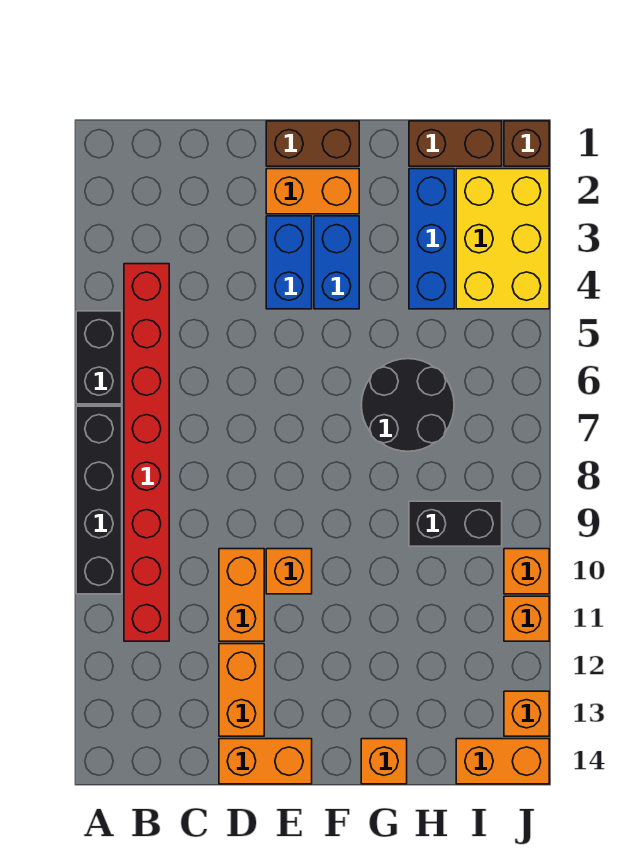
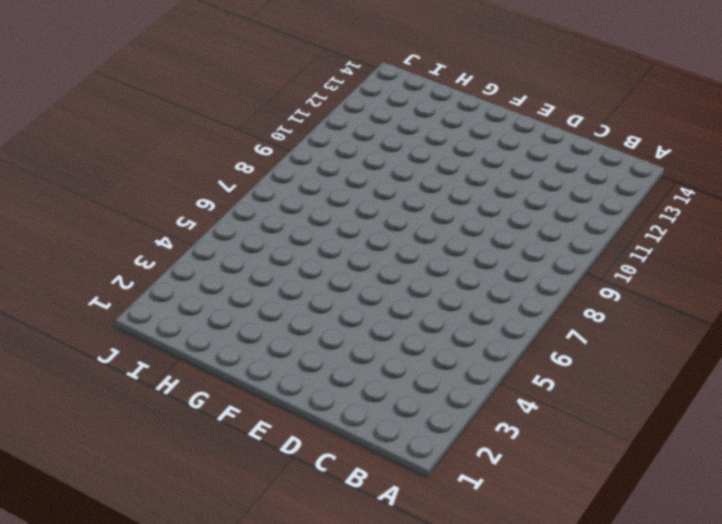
none -> black brick A5:A6 level 1
none -> black brick A7:A10 level 1
none -> red brick B4:B11 level 1

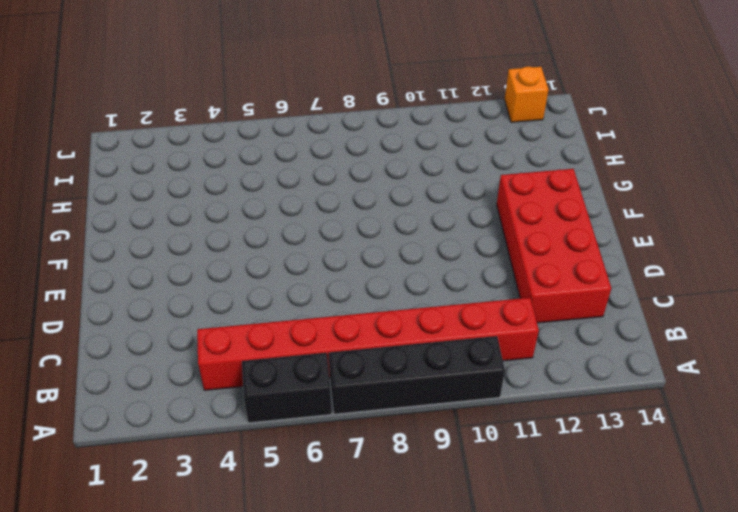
red brick C12:F13 level 1 -> orange brick D12:D13 level 1
none -> orange brick D10:D11 level 1
none -> orange brick D14:E14 level 1
none -> brown brick E1:F1 level 1

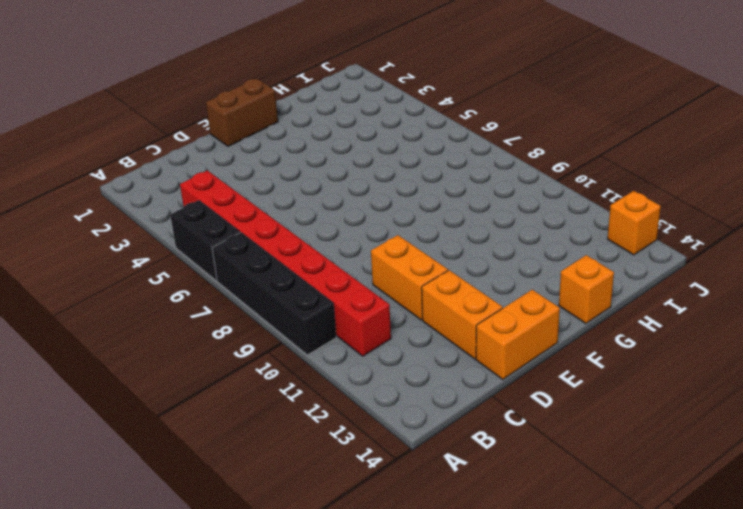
none -> orange brick E2:F2 level 1
none -> blue brick E3:E4 level 1
none -> orange brick E10 level 1

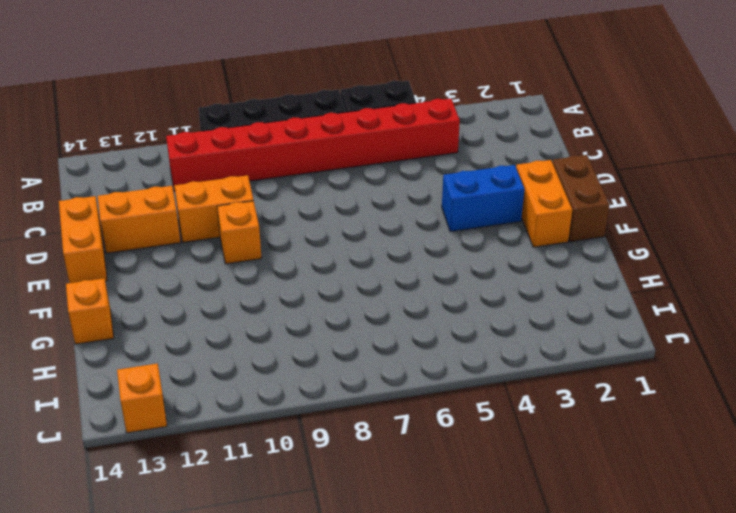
none -> blue brick F3:F4 level 1
none -> black round brick G6:H7 level 1
none -> brown brick H1:I1 level 1

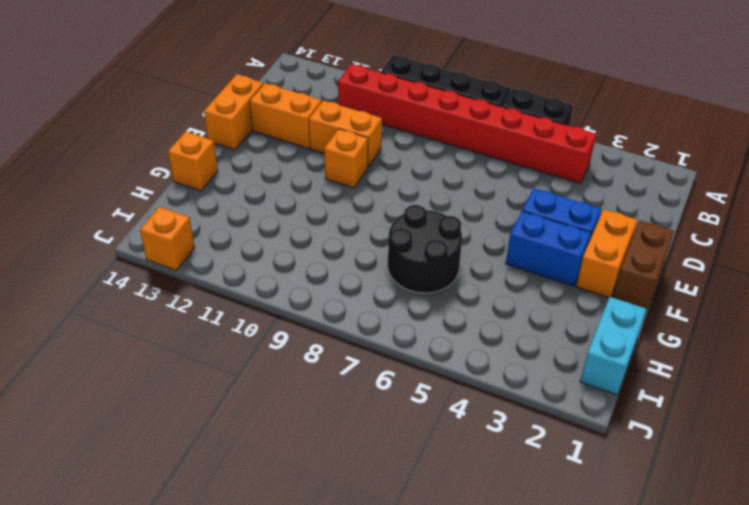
cyan brick H1:I1 level 1 -> brown brick H1:I1 level 1
none -> blue brick H2:H4 level 1
none -> black brick H9:I9 level 1
none -> yellow brick I2:J4 level 1

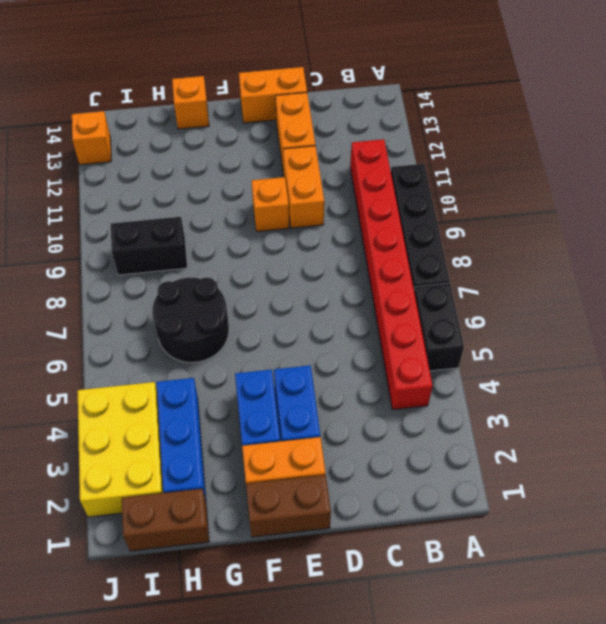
none -> orange brick I14:J14 level 1
none -> brown brick J1 level 1
none -> orange brick J10 level 1

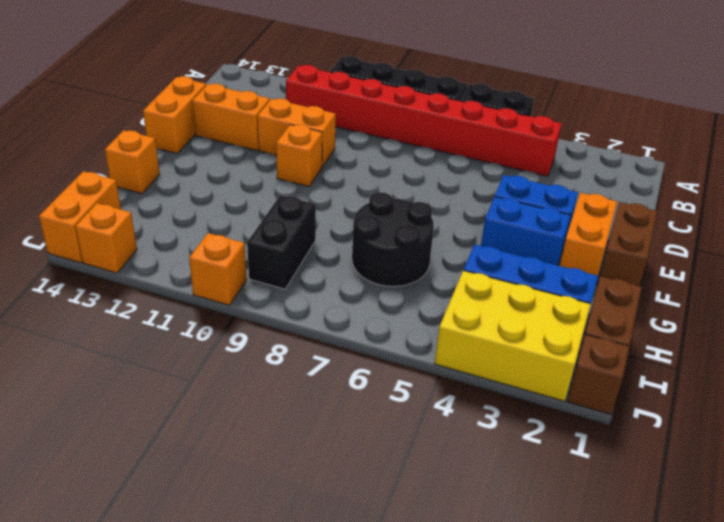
none -> orange brick J11 level 1

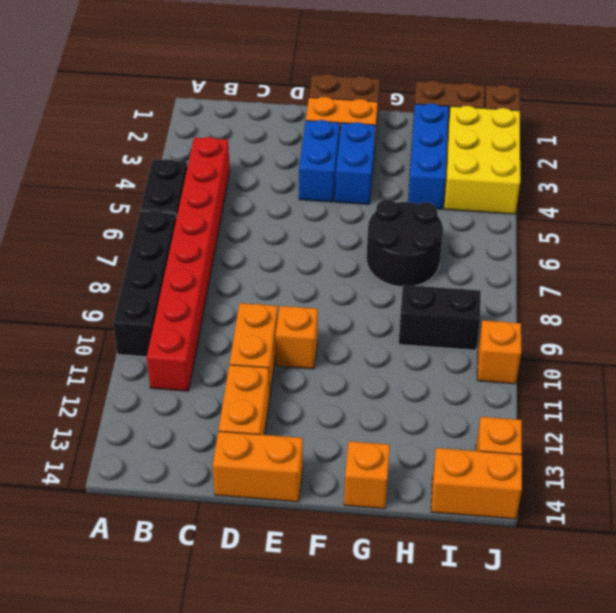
none -> orange brick J11 level 1

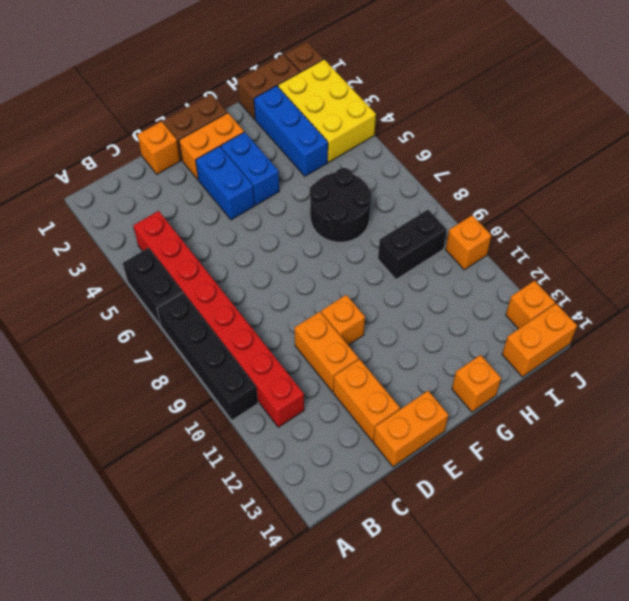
orange brick D1 level 1 -> orange brick J11 level 1

